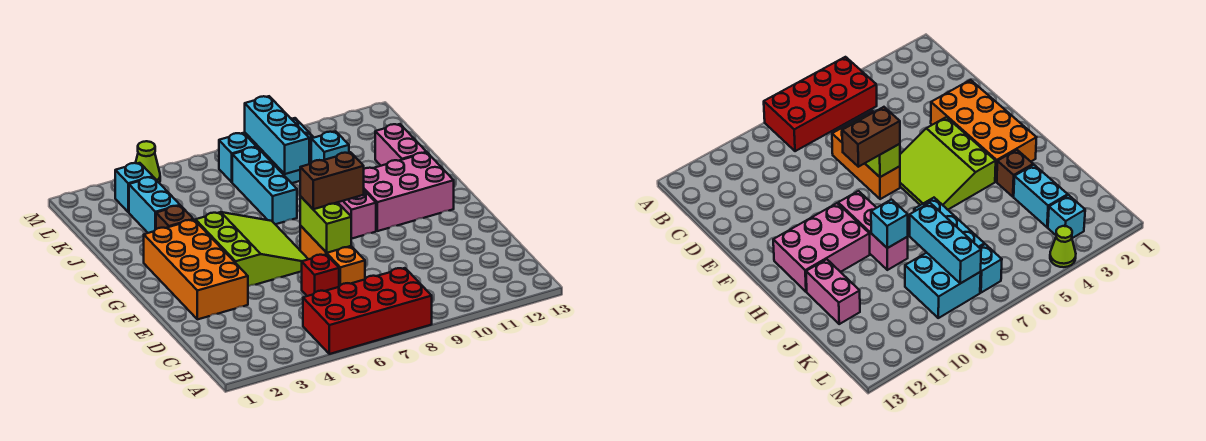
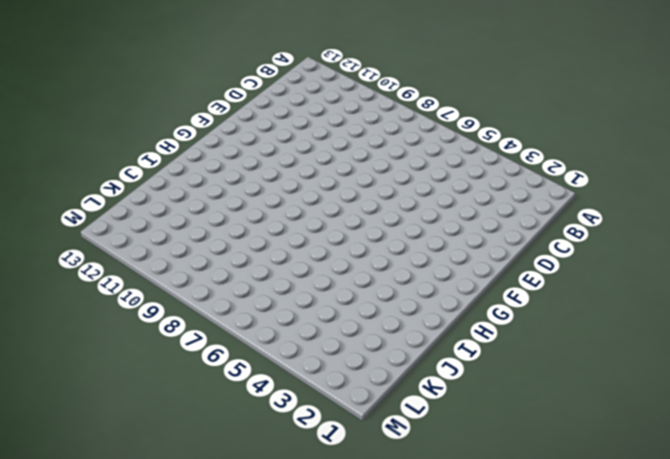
none -> red brick A5:B8 level 1
none -> red brick D6 level 1
none -> orange brick D7:F7 level 1

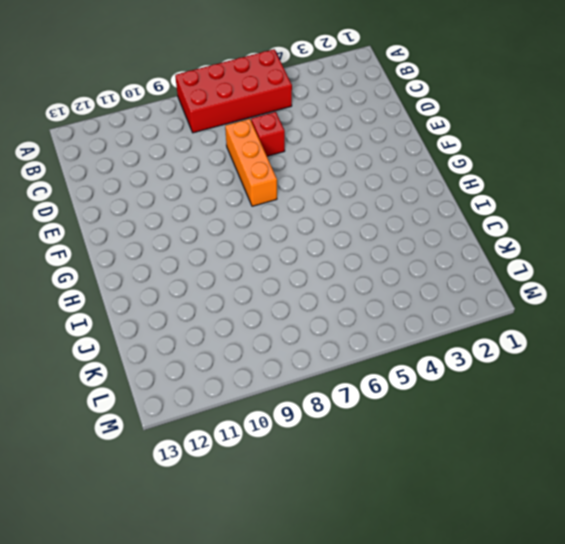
none -> orange brick E2:H3 level 1
none -> lime slope F4:H6 level 1 top 4
none -> pink brick G9:I9 level 1

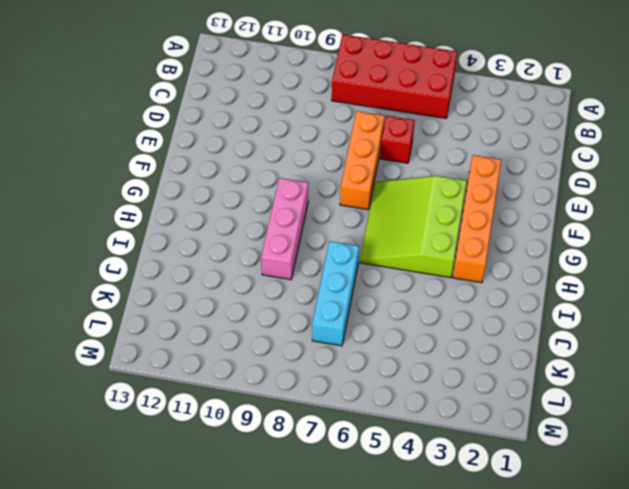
orange brick E3:H3 level 1 -> orange brick E2:H3 level 1
none -> pink brick G10:H12 level 1
none -> brown brick I3 level 1
none -> pink brick I12:J12 level 1

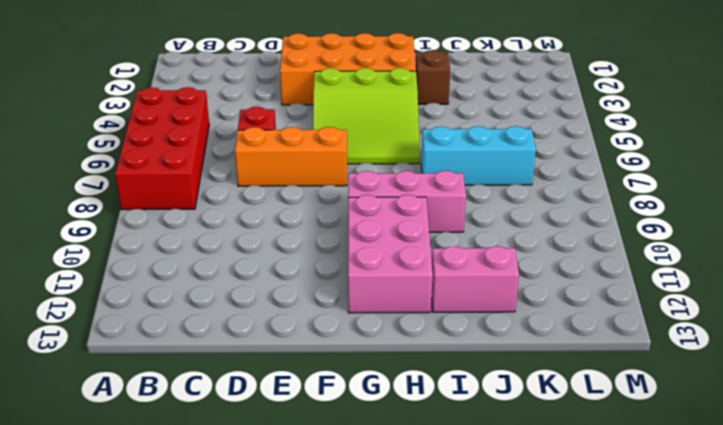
none -> cyan brick J3:K3 level 1
none -> cyan brick K8:L9 level 1
none -> cyan brick L3 level 1

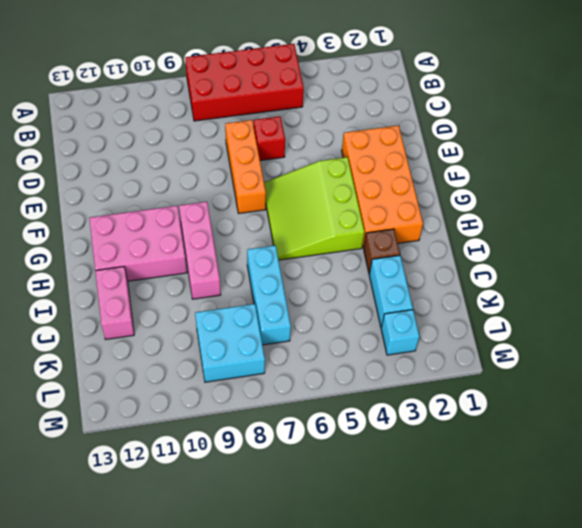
none -> cyan brick L7 level 1
none -> lime cone M4 level 1
none -> lime brick E7:F7 level 2

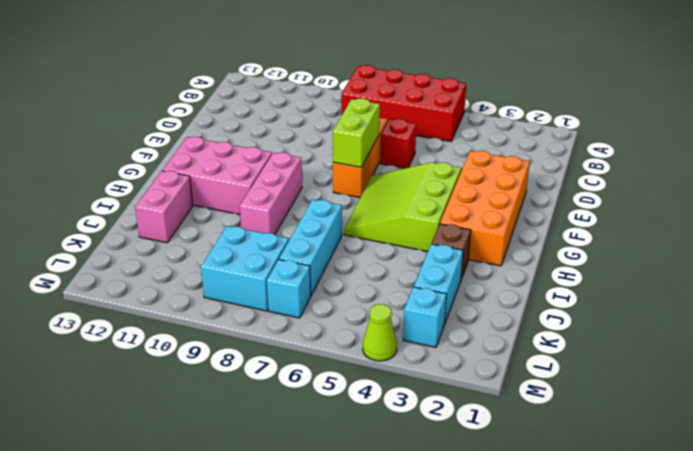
none -> cyan brick I9 level 2
none -> cyan brick J8:L8 level 2
none -> brown brick F7:F8 level 3

